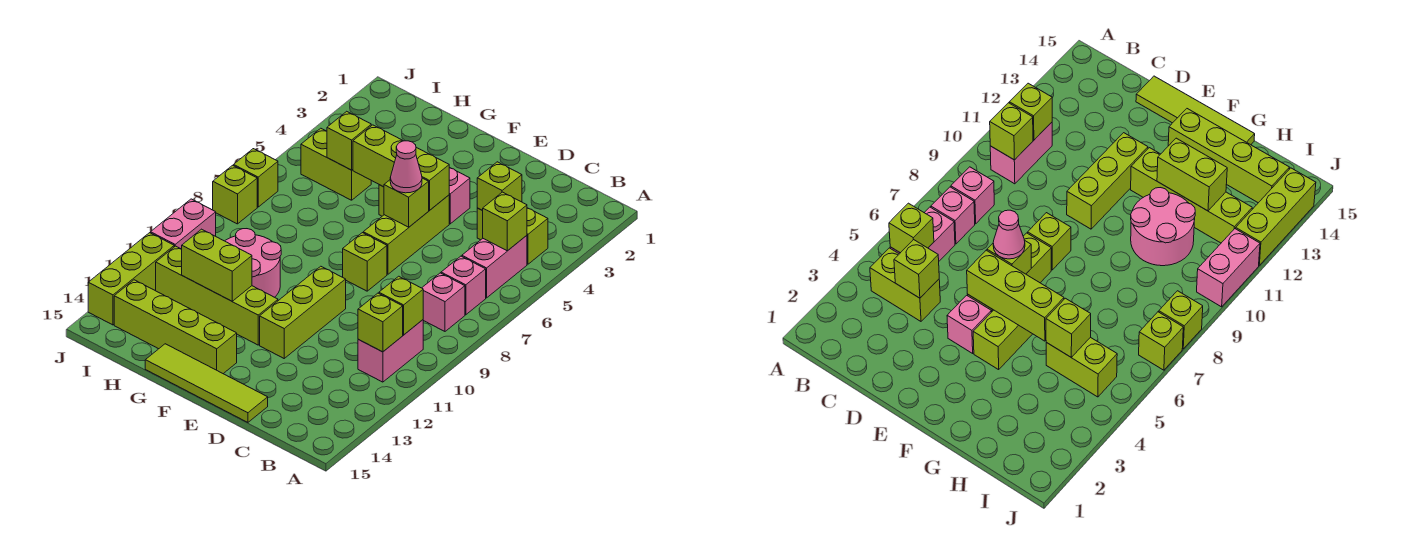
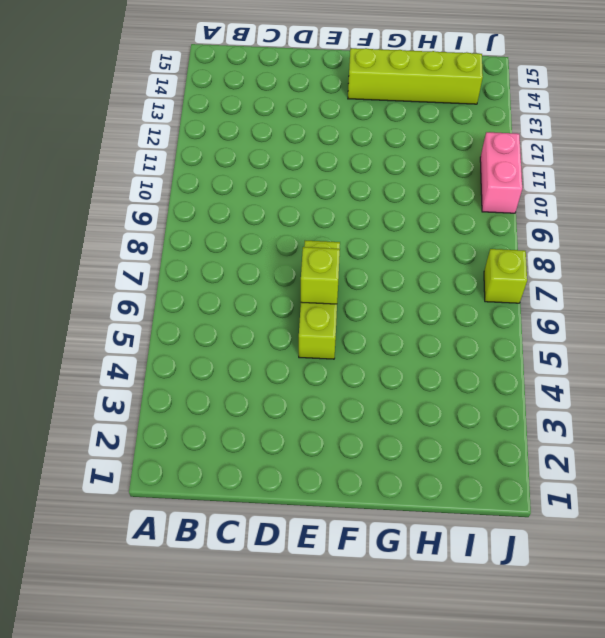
none -> lime brick B4:C4 level 1
none -> pink brick B5:B6 level 1
none -> pink brick B7 level 1

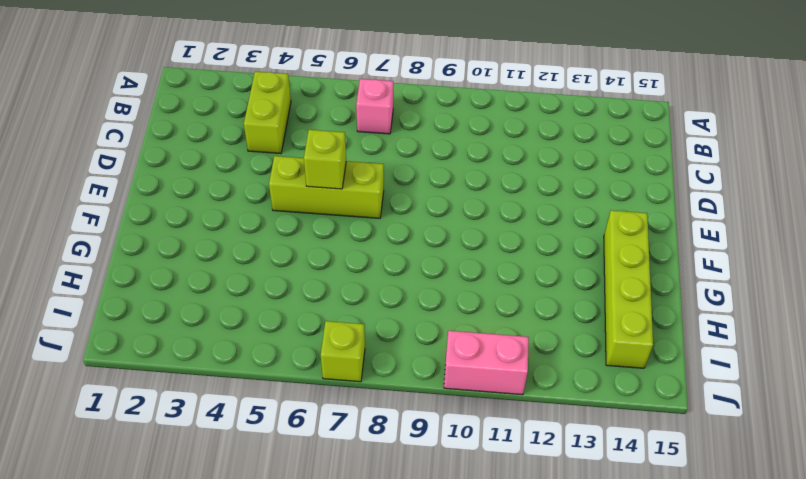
none -> pink brick B5:B6 level 1
none -> pink brick B8 level 1
none -> pink brick B10:B11 level 1

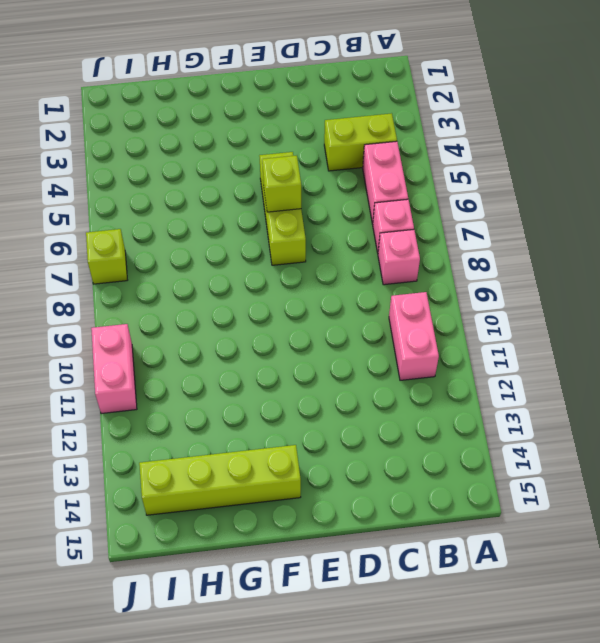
none -> lime tile D15:G15 level 1
none -> pink brick E4 level 1
none -> lime brick E8 level 1

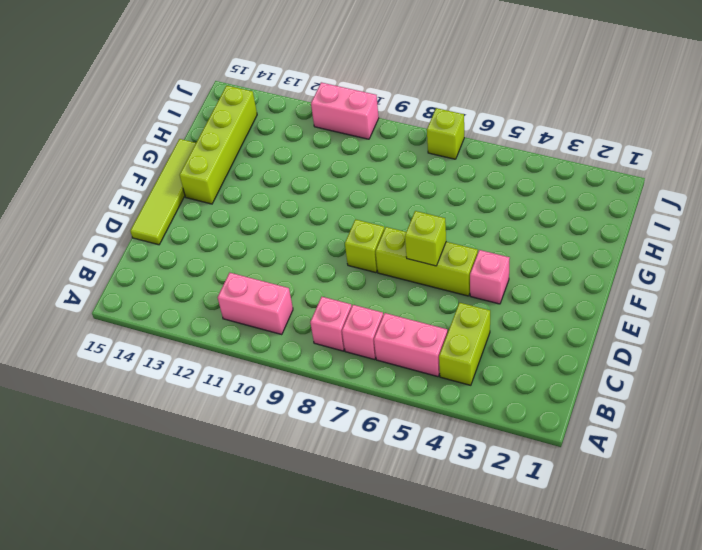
none -> lime brick E10:E12 level 1
none -> lime brick F4:F5 level 1
none -> lime brick F12:I12 level 1

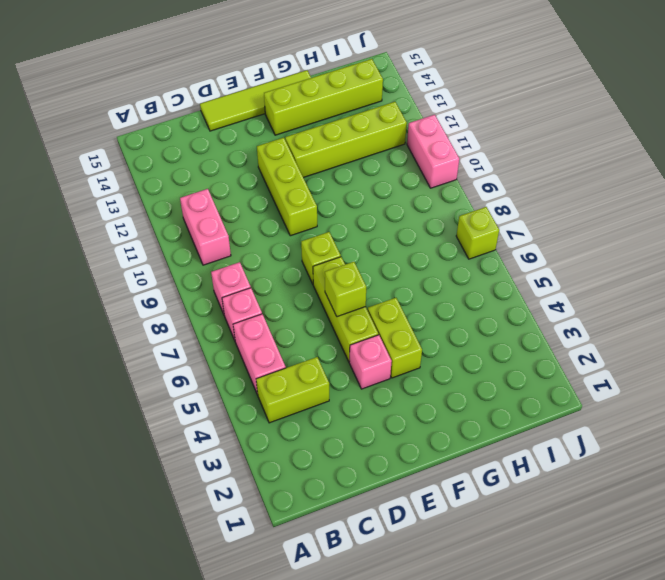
none -> pink round brick G10:H11 level 1
none -> lime brick H5:I5 level 1
none -> lime brick J8 level 1

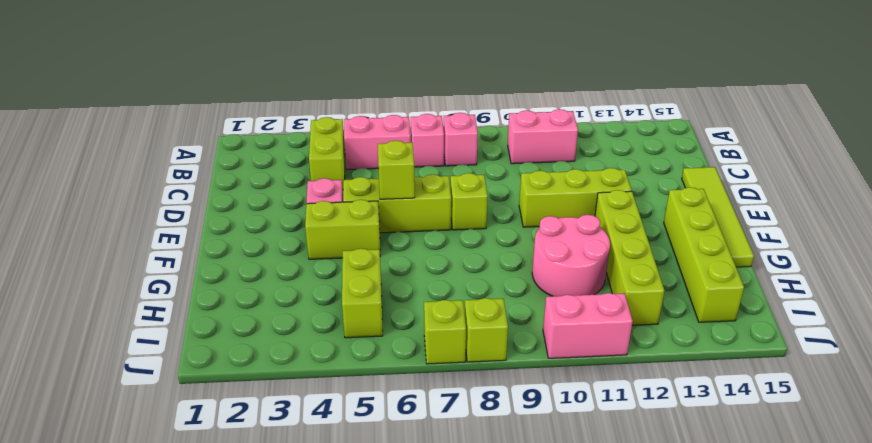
none -> lime brick J12:J14 level 1
none -> lime brick B5 level 2
none -> lime brick B10 level 2

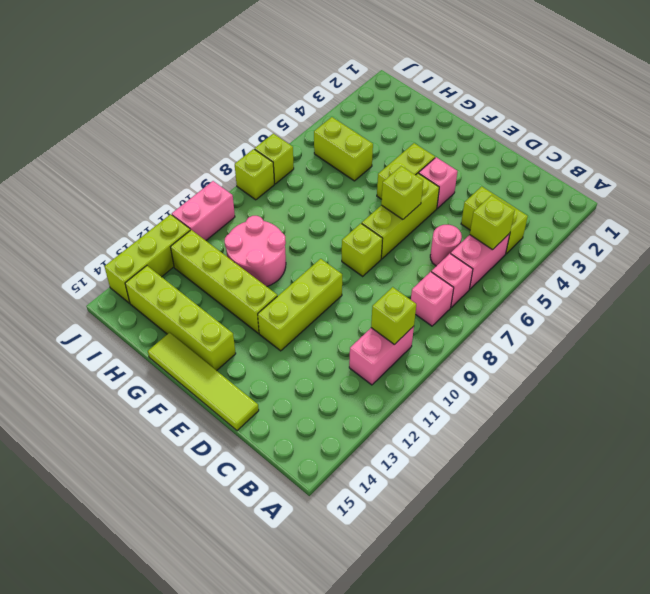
pink round brick C6 level 1 -> none
none -> lime brick B11 level 2
none -> lime brick C4 level 2
none -> lime brick E5:G5 level 2

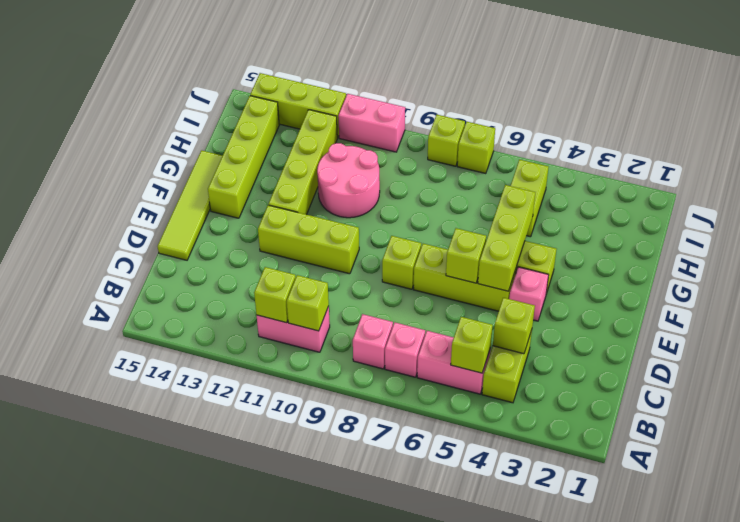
none -> lime brick G12:H12 level 2
none -> lime brick H5 level 2
none -> pink cone E6 level 3

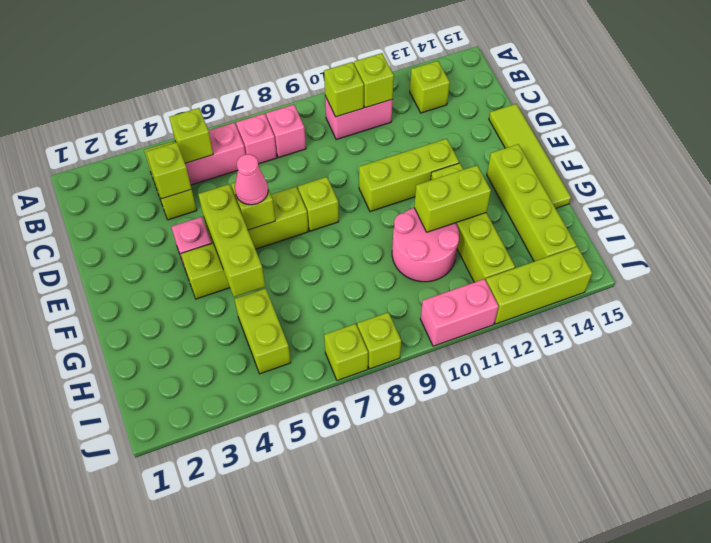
lime brick B13 level 1 -> lime brick H5 level 2
lime brick G11:G12 level 2 -> lime brick G12:H12 level 2

